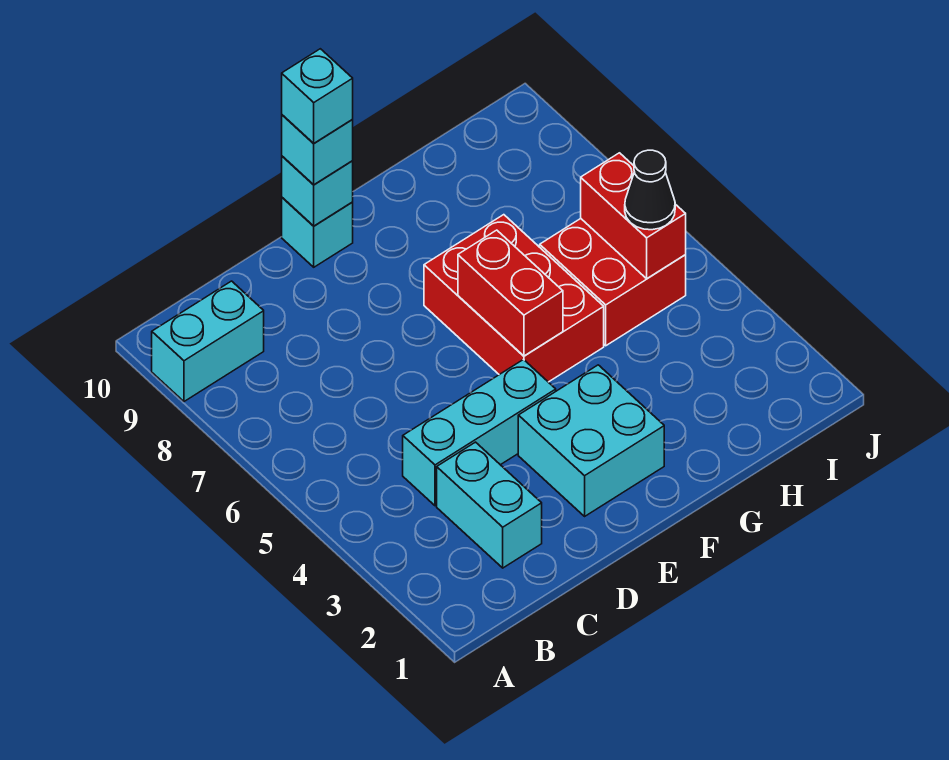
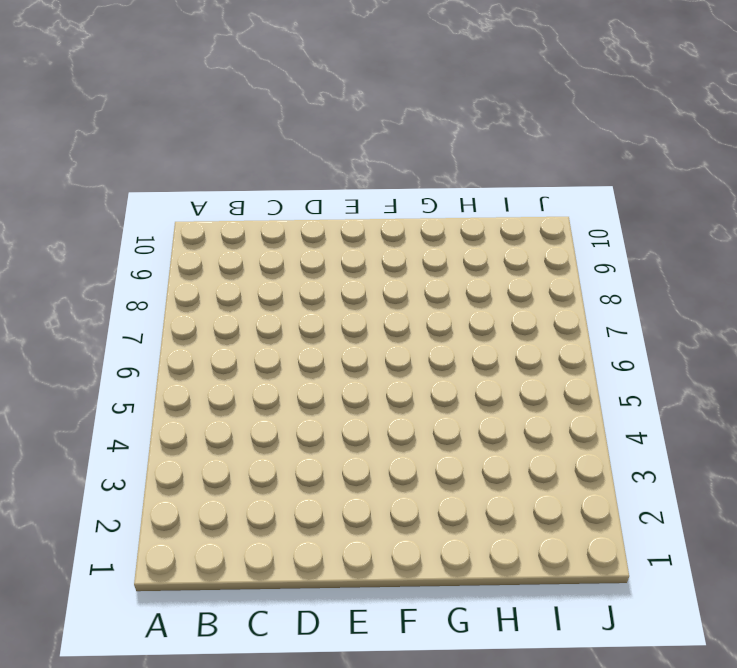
none -> cyan brick A9:B9 level 1
none -> cyan brick C2:C3 level 1
none -> cyan brick C4:E4 level 1

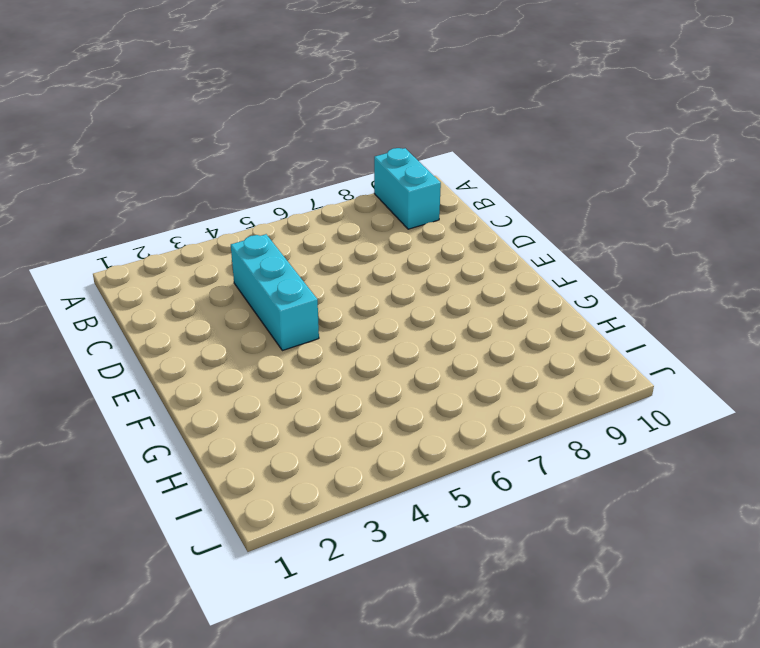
none -> cyan brick C2:C3 level 1
none -> cyan brick E2:F3 level 1
none -> cyan brick E10 level 1

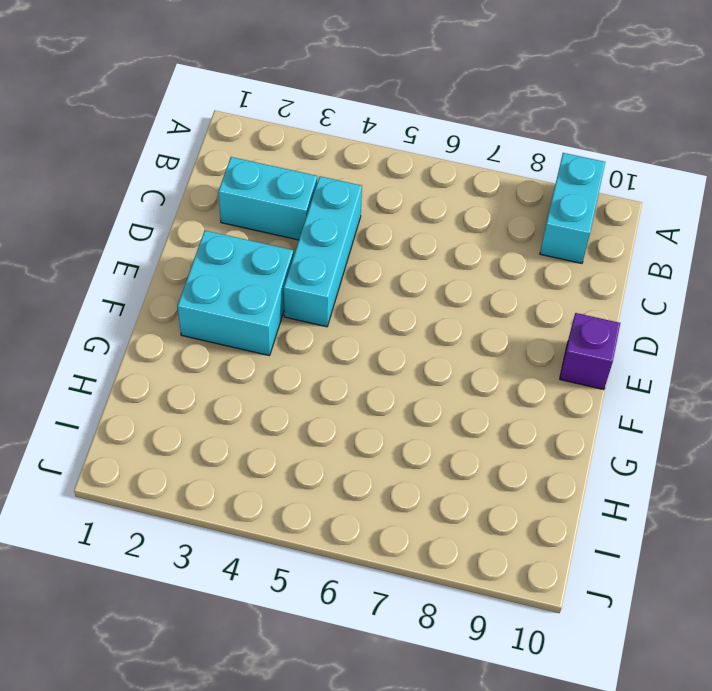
purple brick E10 level 1 -> cyan brick E10 level 1
none -> red brick F5:G7 level 1
none -> red brick H5:I6 level 1
none -> cyan brick E10 level 2

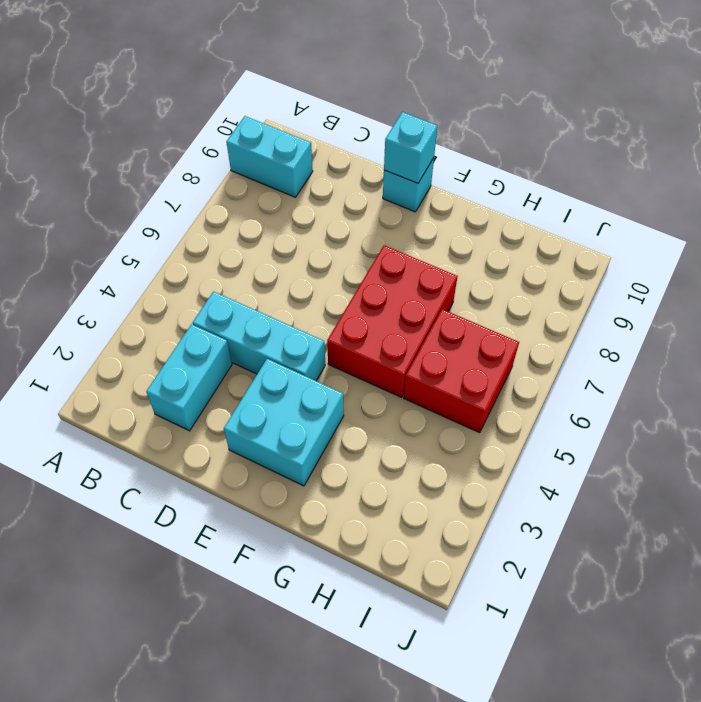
none -> red brick F5:F6 level 2
none -> red brick I5:I6 level 2
none -> cyan brick E10 level 3

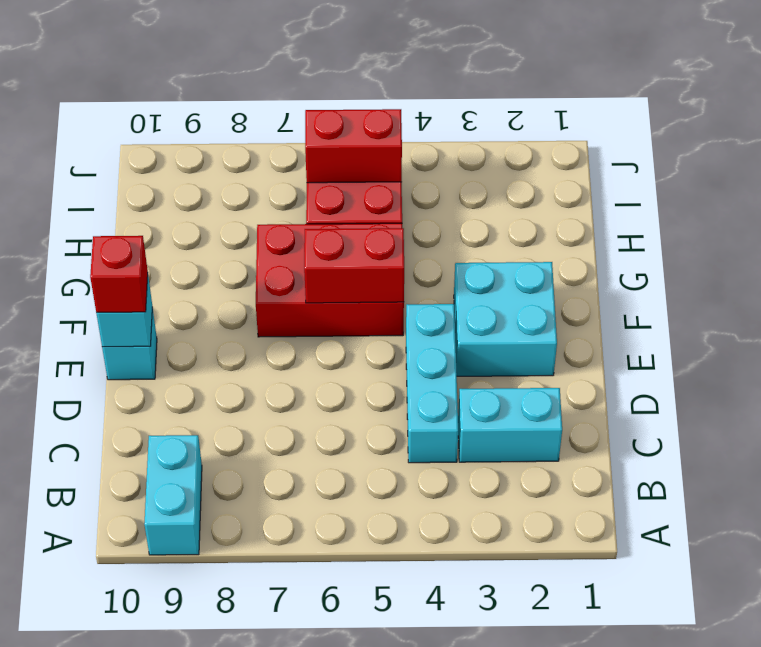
red brick E10 level 3 -> cyan brick E10 level 3
none -> black cone I5 level 3
none -> cyan brick E10 level 4

